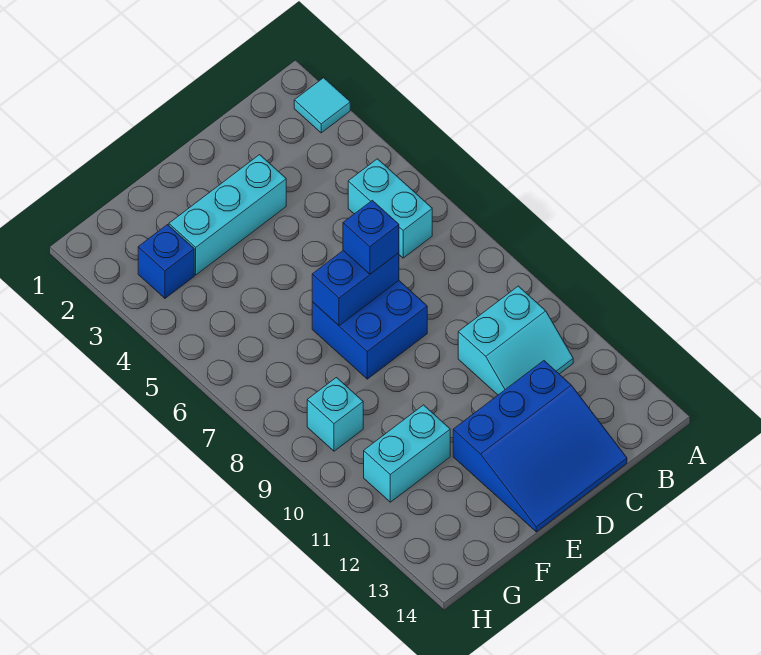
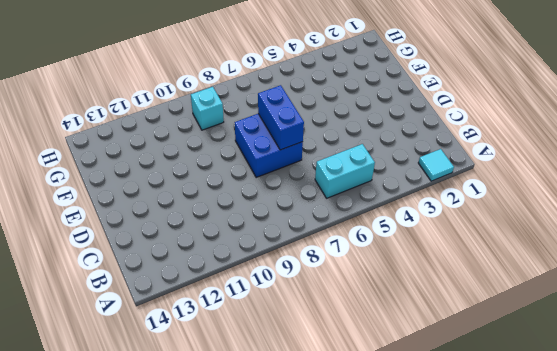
none -> cyan slope B10:C11 level 1 top 10
none -> blue slope C12:E14 level 1 top 12

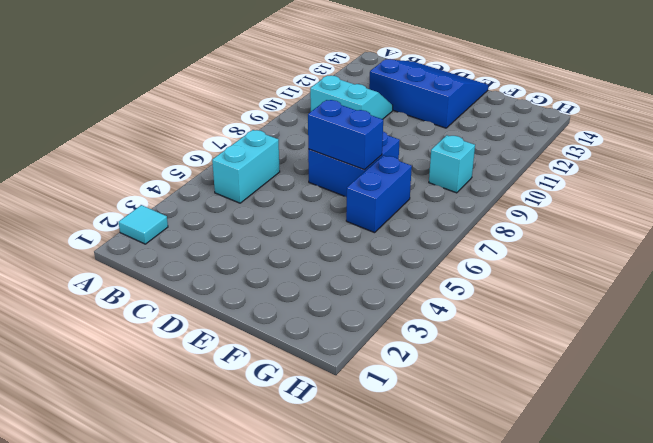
blue brick F6:F7 level 1 -> none
none -> cyan brick D3:F3 level 1
none -> cyan brick F11:G11 level 1

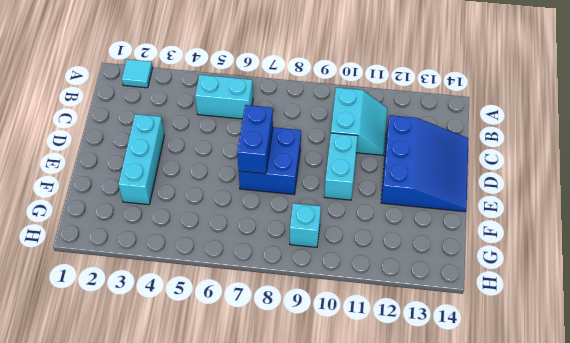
cyan brick D10:E10 level 1 -> cyan brick F11:G11 level 1
none -> blue brick G3 level 1
none -> blue brick D7 level 3

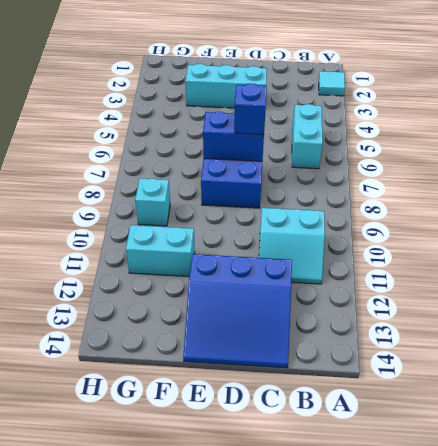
none -> blue brick G3 level 1

